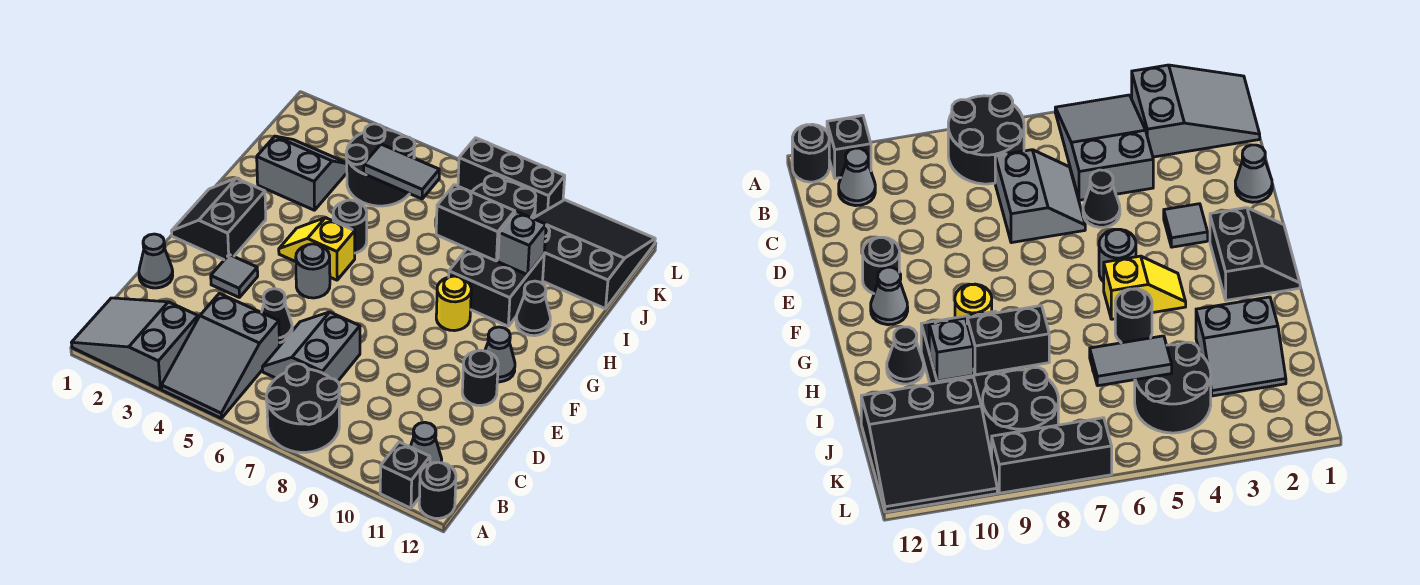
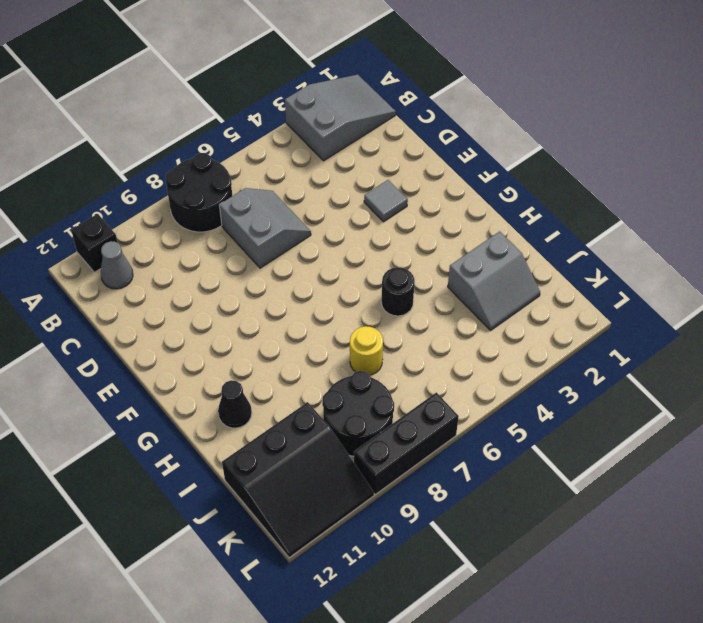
yellow round brick I7 level 1 -> yellow round brick G9 level 1
none -> grey slope A4:C5 level 1 top C
none -> black round brick A12 level 1
none -> grey cone D1 level 1

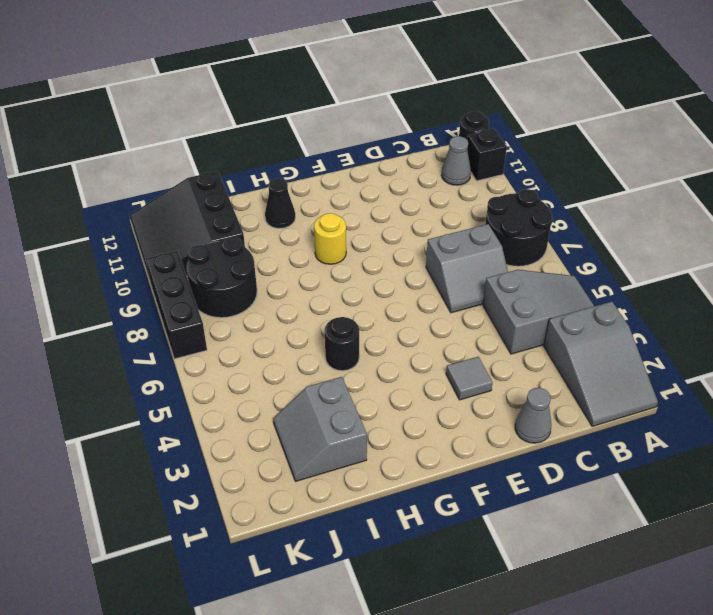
none -> black cone D5 level 1
none -> black round brick E11 level 1
none -> black slope F1:G2 level 1 top 2

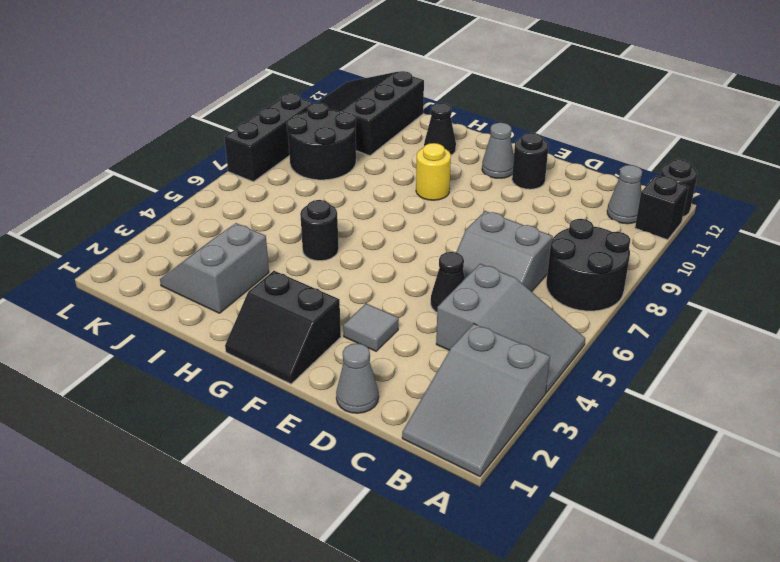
none -> grey round brick F5 level 1
none -> yellow slope G4:G5 level 1 top 5
none -> black brick H9:I10 level 1

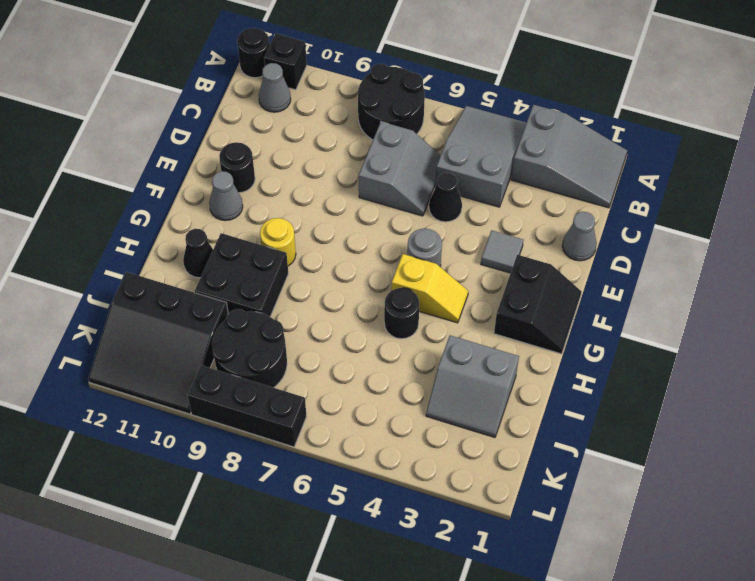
none -> black round brick J4:K5 level 1
none -> black brick I8:I9 level 2
none -> grey brick I10 level 2

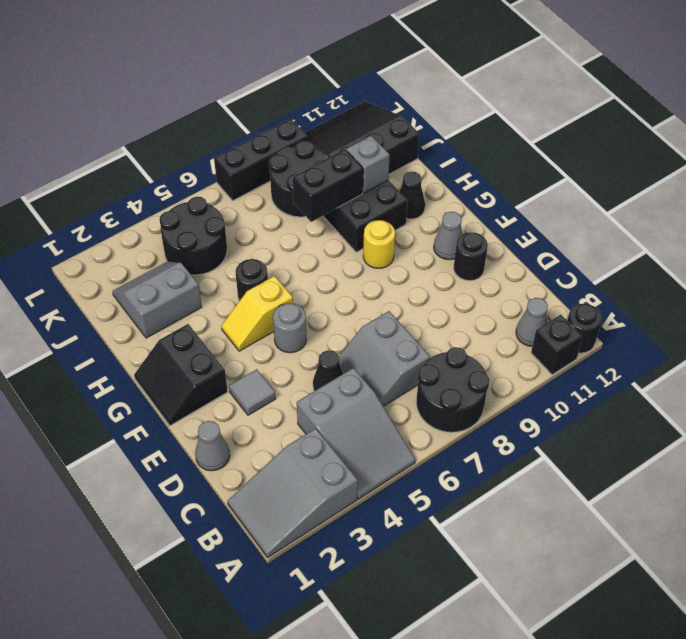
none -> grey tile J5:J6 level 2

